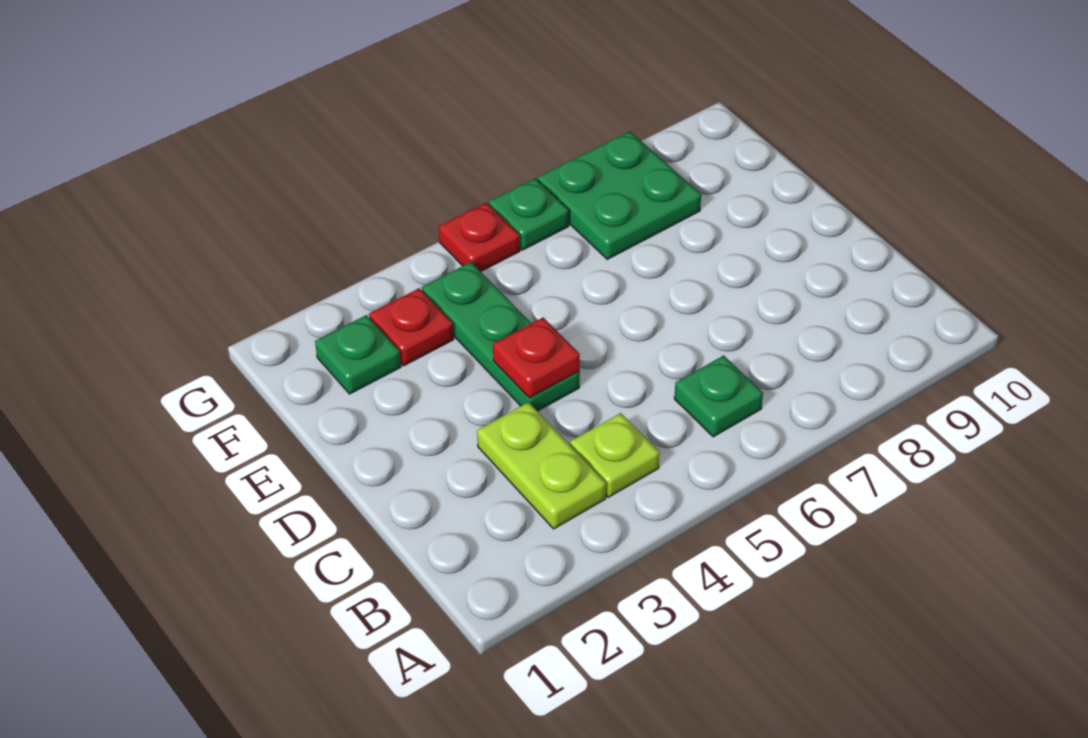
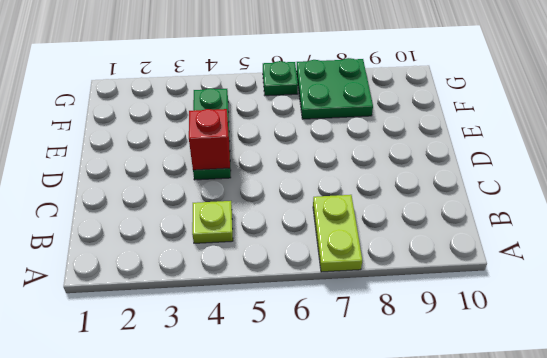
lime plate A7:B7 level 1 -> lime plate B3:C3 level 1
red brick D4 level 2 -> red plate D4 level 2
none -> green plate B6 level 1
none -> green plate F2 level 1

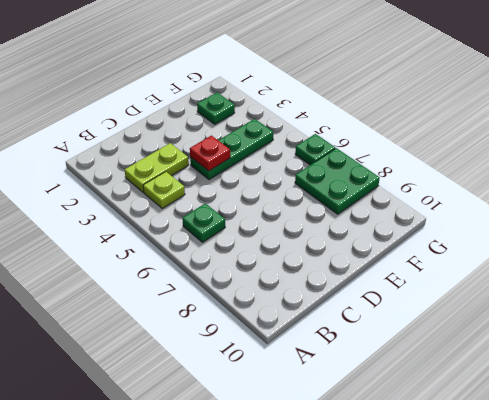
none -> red plate F3 level 1
none -> red plate G5 level 1

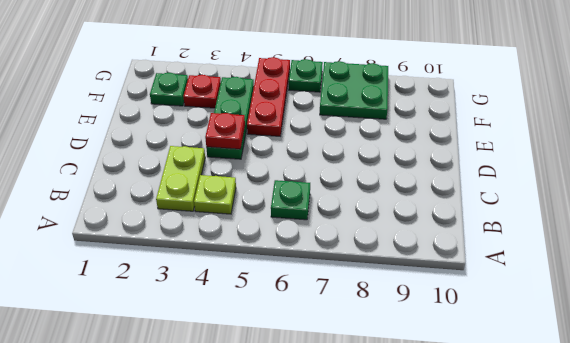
red plate E5:G5 level 1 -> red plate G5 level 1

